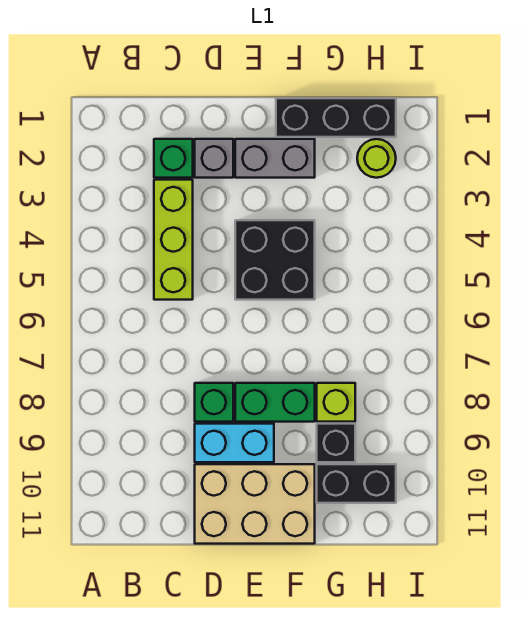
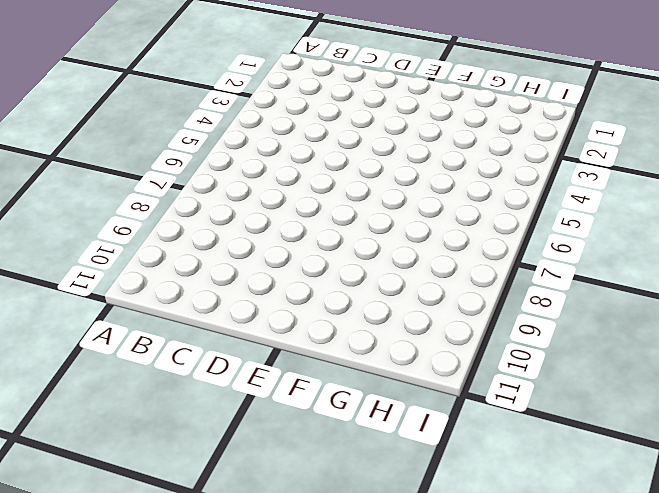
none -> green brick C2 level 1
none -> lime brick C3:C5 level 1
none -> grey brick D2 level 1

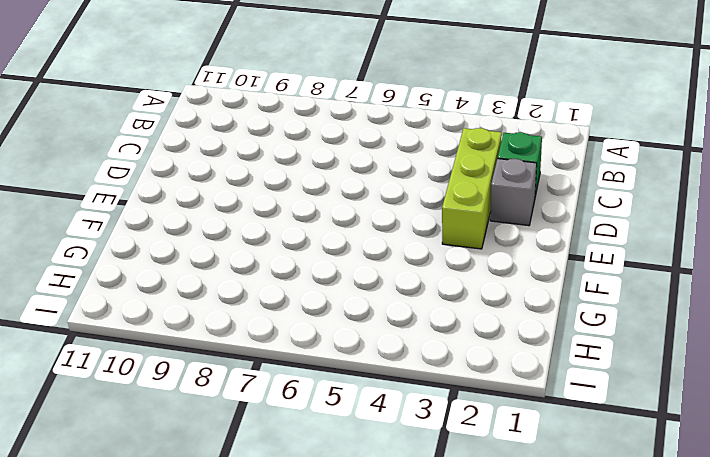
lime brick C3:E3 level 1 -> lime brick C3:C5 level 1
none -> green brick D8 level 1
none -> cyan brick D9:E9 level 1
none -> tan brick D10:F11 level 1

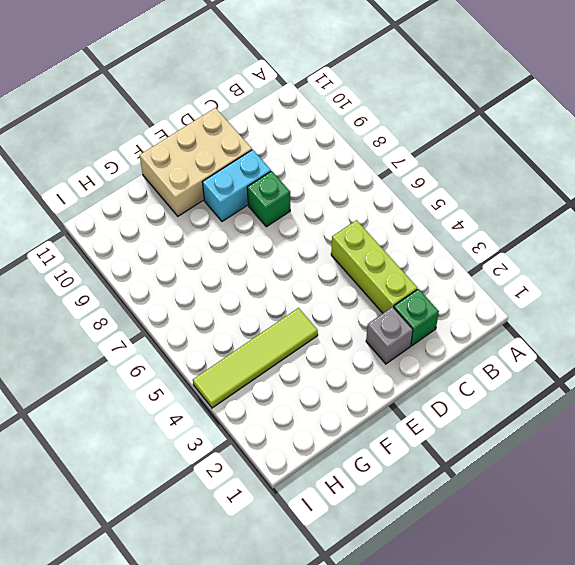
lime tile F4:I4 level 1 -> black brick E4:F5 level 1
none -> grey brick E2:F2 level 1
none -> green brick E8:F8 level 1
none -> black brick F1:H1 level 1

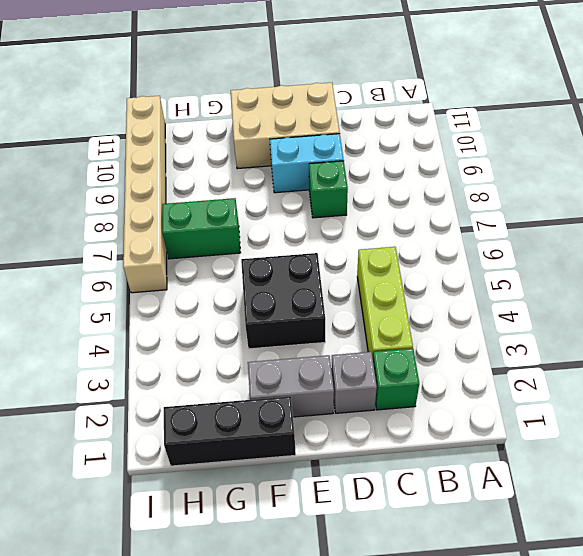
green brick G7:H7 level 1 -> green brick E8:F8 level 1
tan brick I6:I11 level 1 -> none
none -> lime brick G8 level 1
none -> black brick G9 level 1
none -> black brick G10:H10 level 1

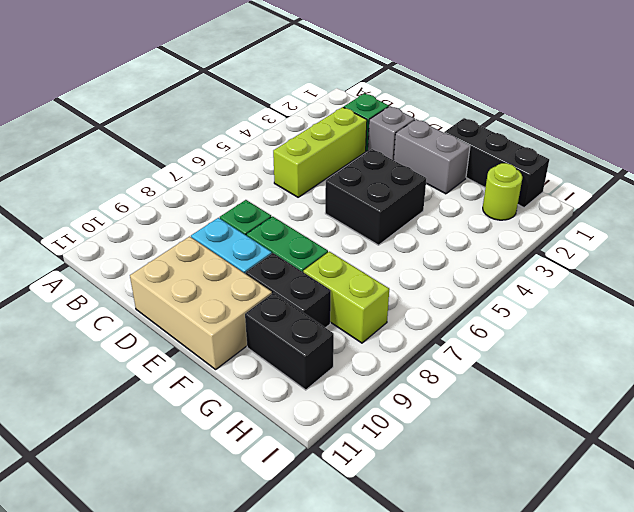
black brick F9:G9 level 1 -> black brick G9 level 1
lime brick G8:H8 level 1 -> lime brick G8 level 1

